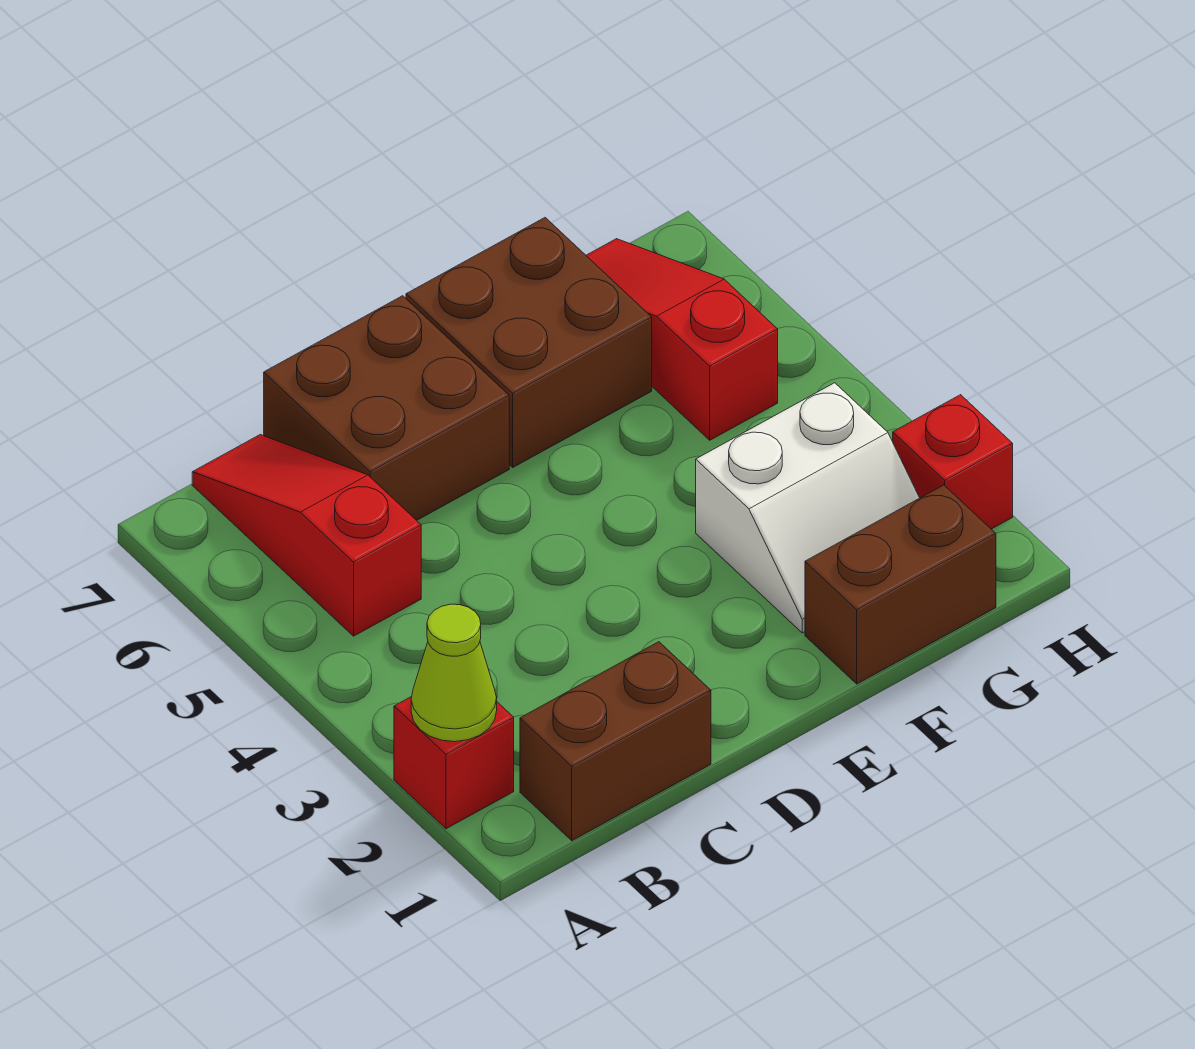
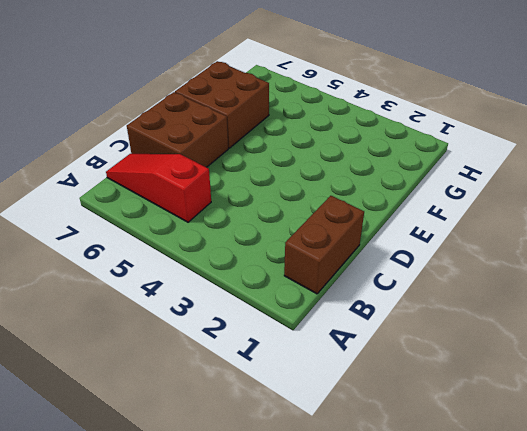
none -> red brick A2 level 1
none -> brown brick F1:G1 level 1

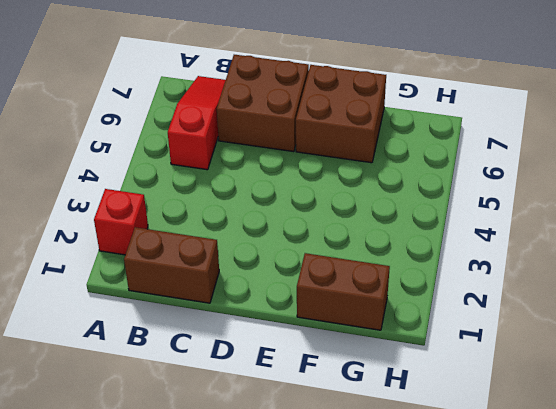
none -> white slope F2:G3 level 1 top 3
none -> red slope G5:G7 level 1 top 5

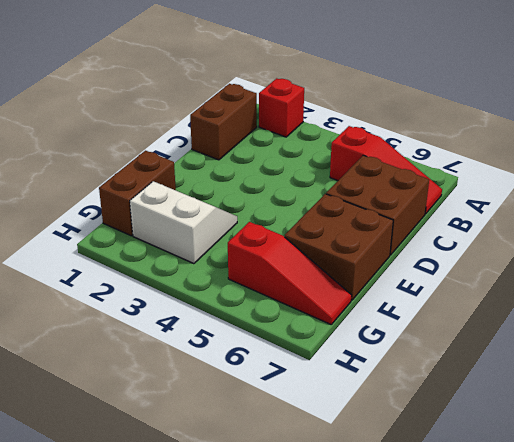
white slope F2:G3 level 1 top G -> white slope F2:G3 level 1 top 3
none -> red brick H2 level 1
none -> lime cone A2 level 2

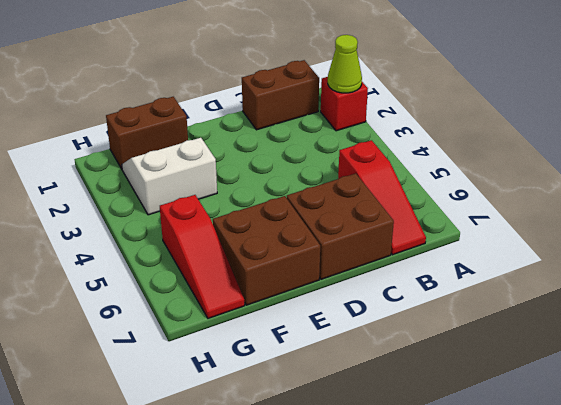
none -> red brick H2 level 1

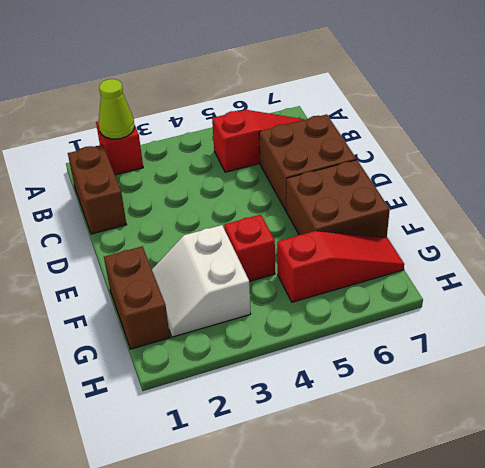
red brick F4 level 1 -> red brick H2 level 1

